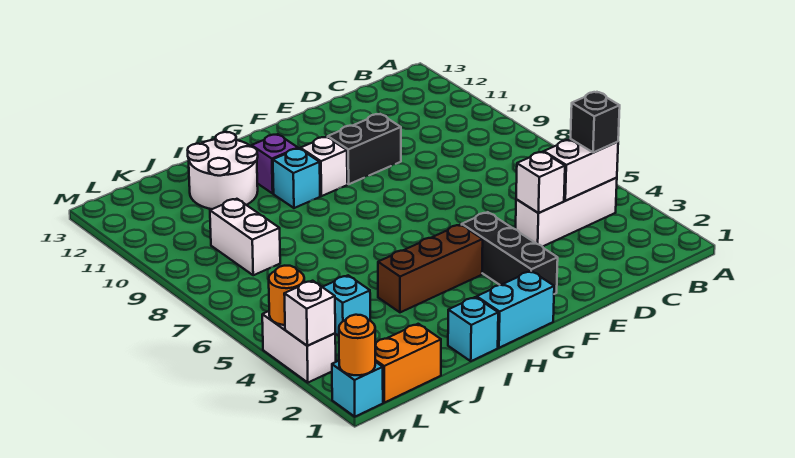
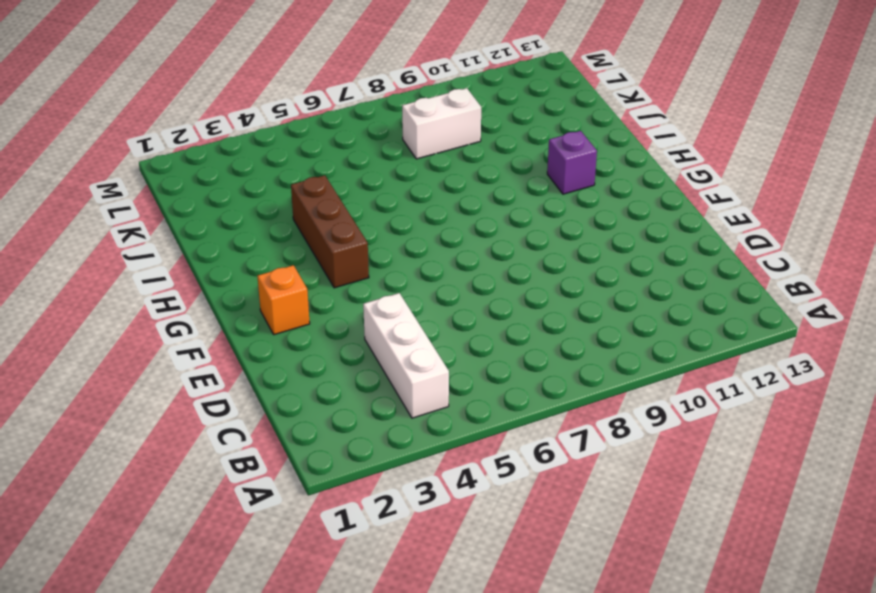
orange brick F2 level 1 -> black brick F2:F4 level 1
none -> black brick E10:F10 level 1
none -> cyan brick G1:H1 level 1
none -> white brick G10 level 1

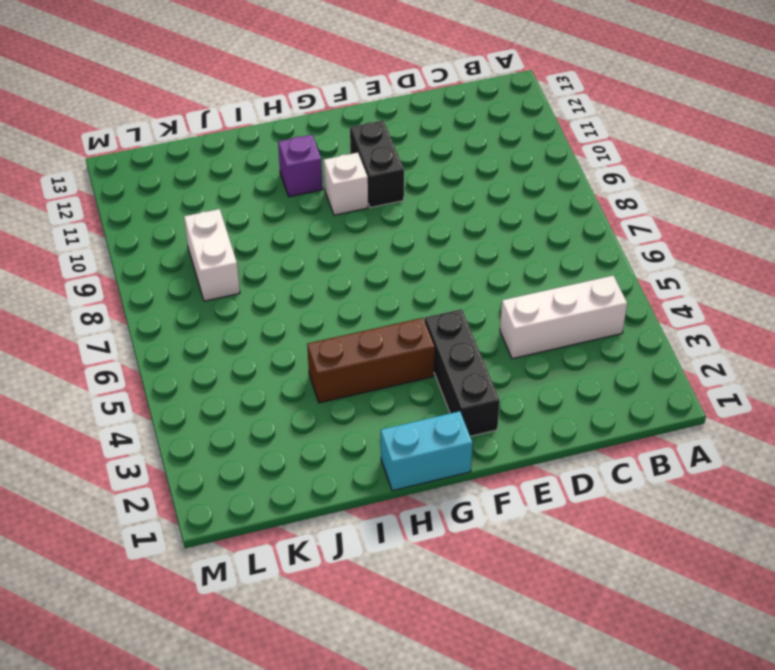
black brick F10:F11 level 1 -> black brick E10:F10 level 1
none -> cyan brick H10 level 1
none -> cyan brick I1 level 1
none -> white round brick I11:J12 level 1

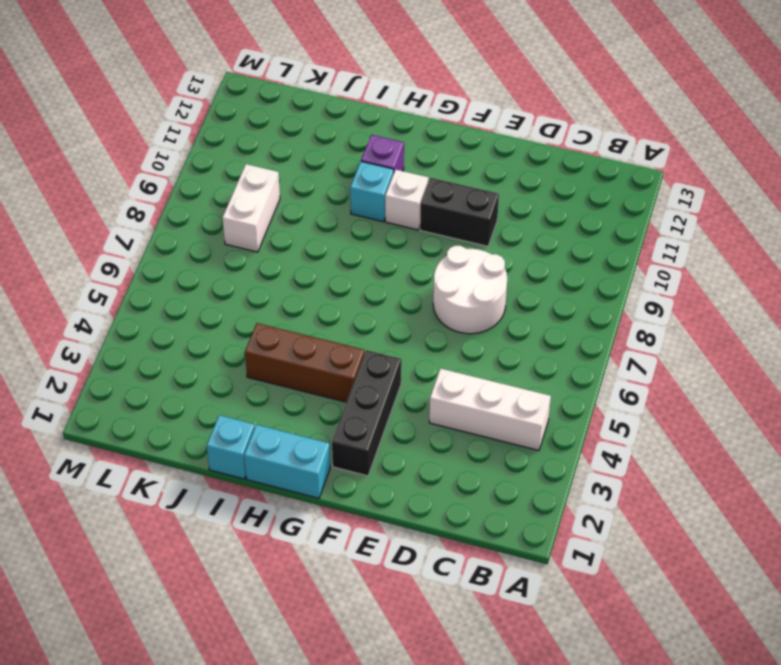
white round brick D7:E8 level 1 -> white round brick I11:J12 level 1
none -> orange brick K1:L1 level 1
none -> cyan brick K4 level 1
none -> cyan brick M1 level 1

